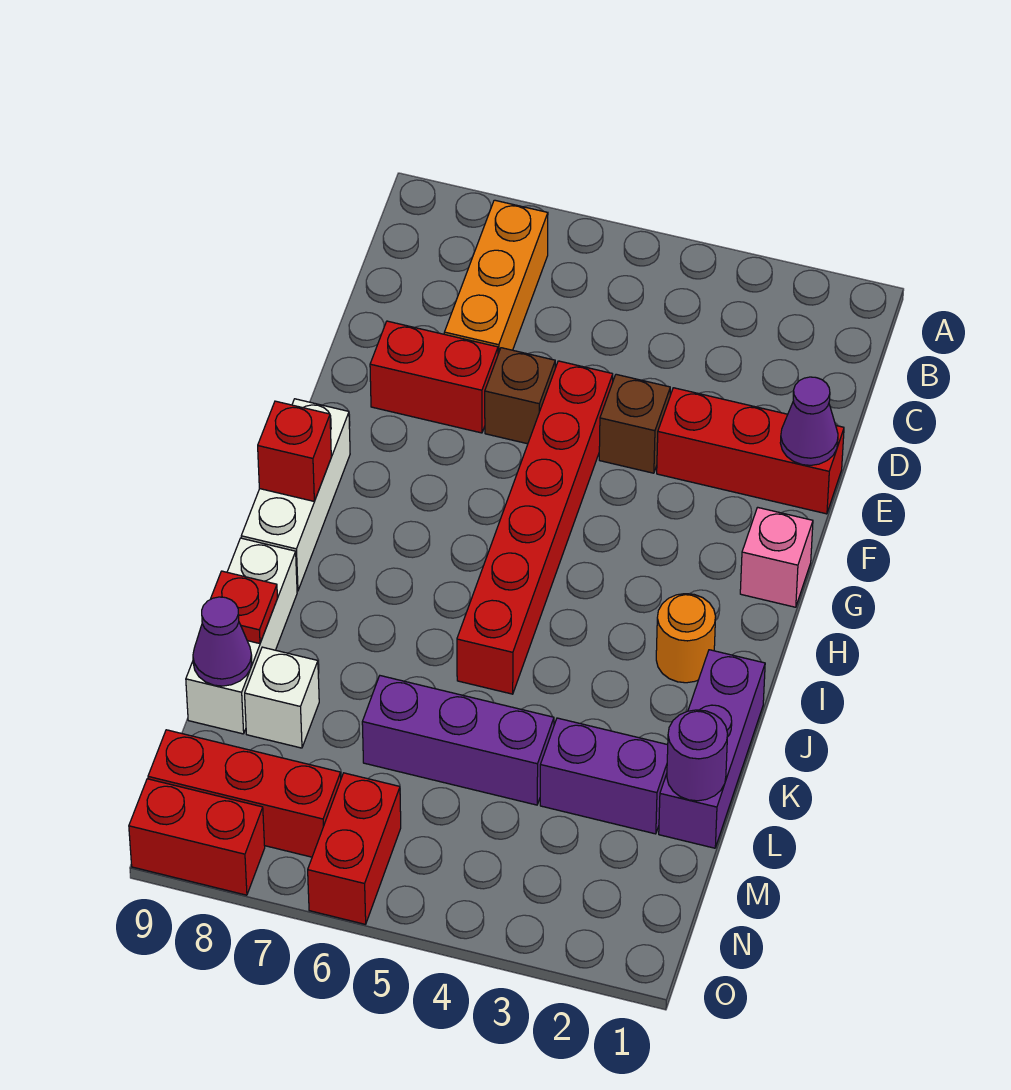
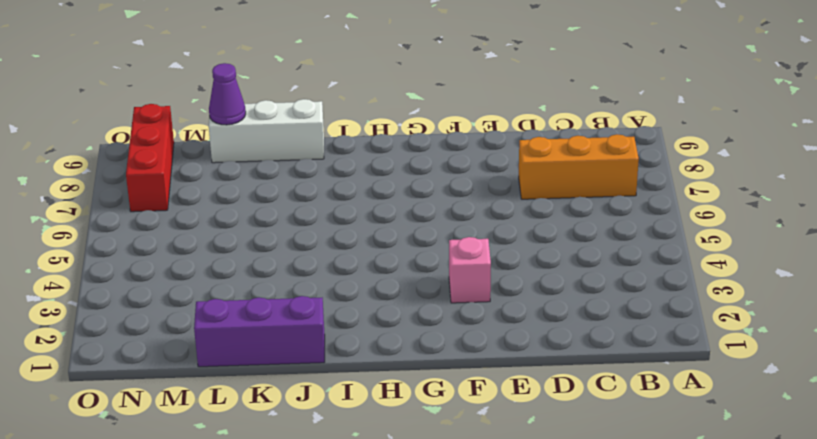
pink brick F3 level 1 -> pink brick G1 level 1
none -> red brick E1:E3 level 1
none -> brown brick E4 level 1
none -> red brick E5:J5 level 1

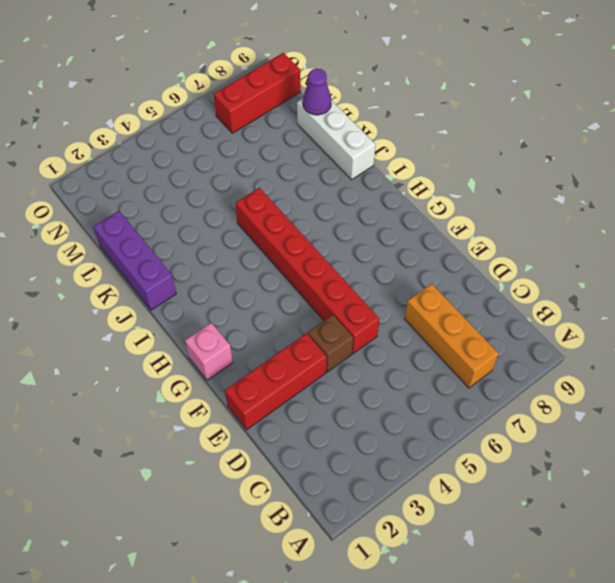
none -> brown brick E6 level 1
none -> red brick E7:E8 level 1
none -> white brick G9:I9 level 1

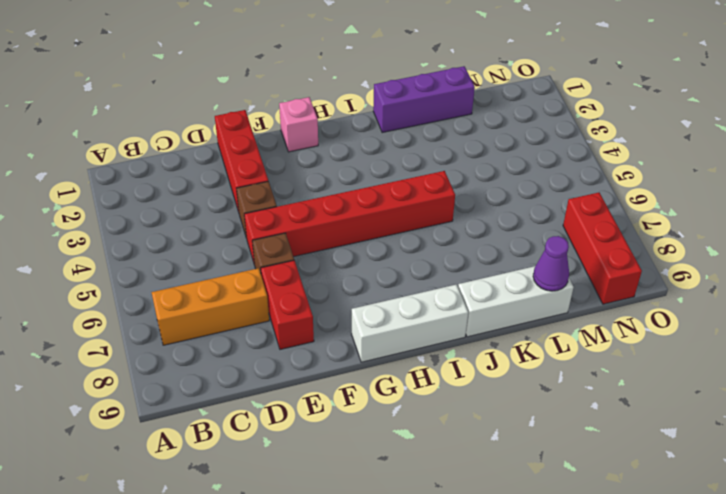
none -> orange round brick I2 level 1
none -> purple brick L2:L3 level 1
none -> purple brick L4:L6 level 1

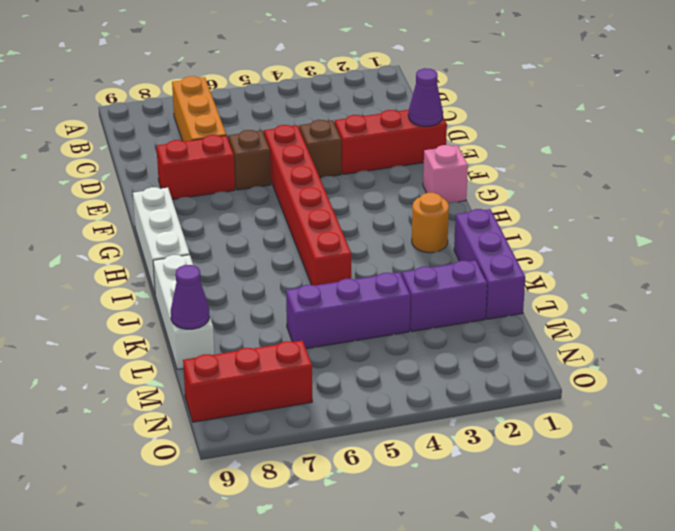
none -> white brick L8 level 1
none -> red brick N6:O6 level 1
none -> red brick O8:O9 level 1

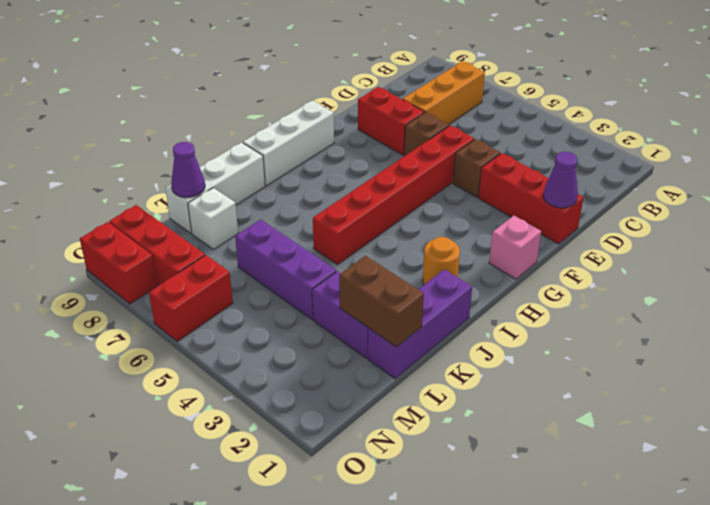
brown brick L1:L2 level 2 -> purple round brick L1 level 2
none -> red brick H9 level 2
none -> red plate K9 level 2

